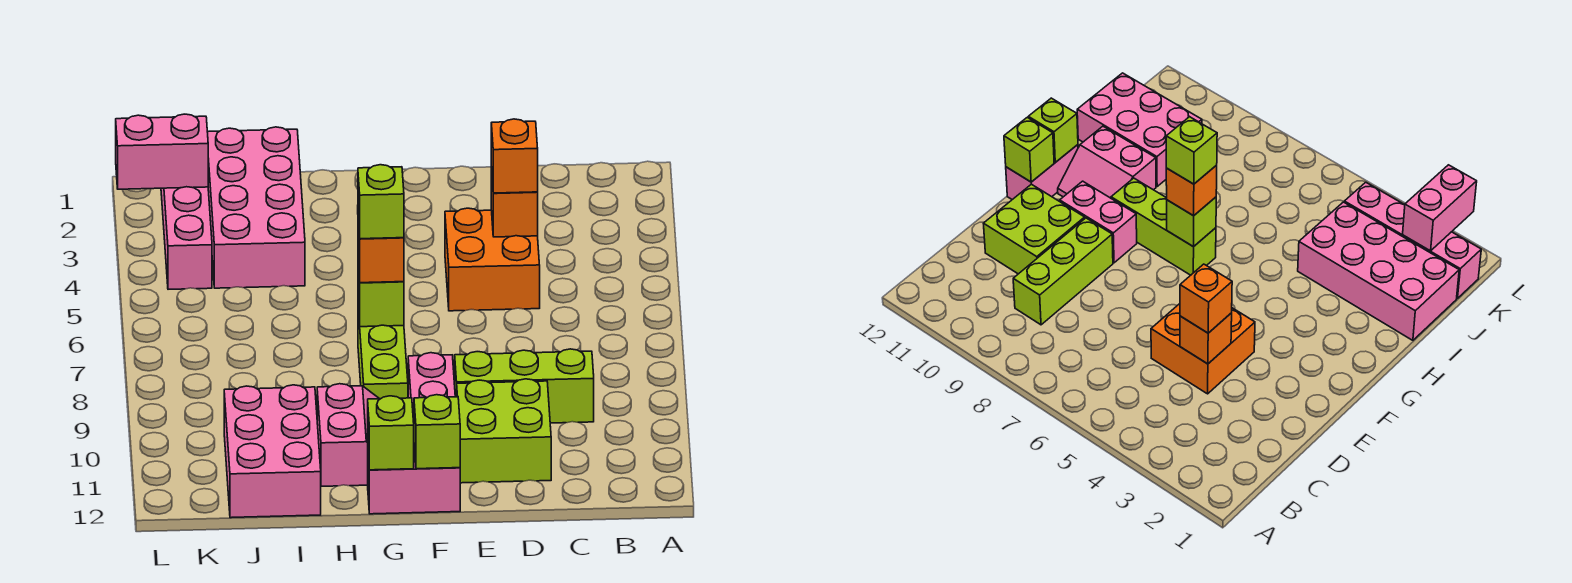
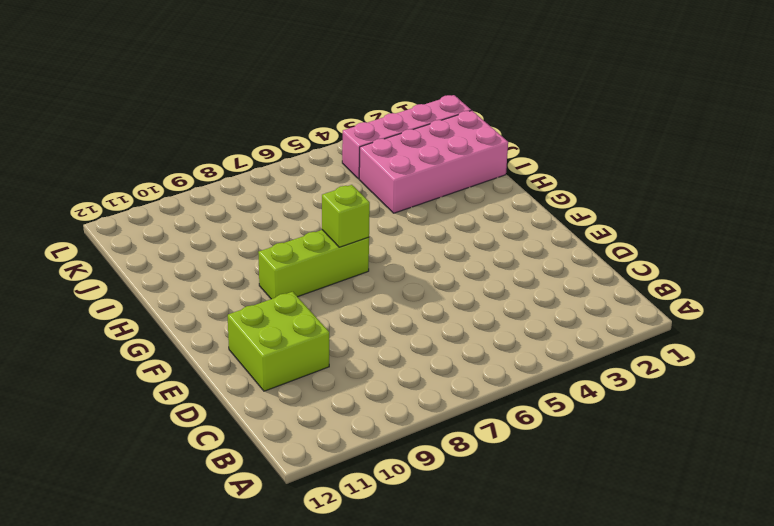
none -> lime brick C9:E9 level 1
none -> orange brick D4:E5 level 1
none -> pink brick F9:F10 level 1

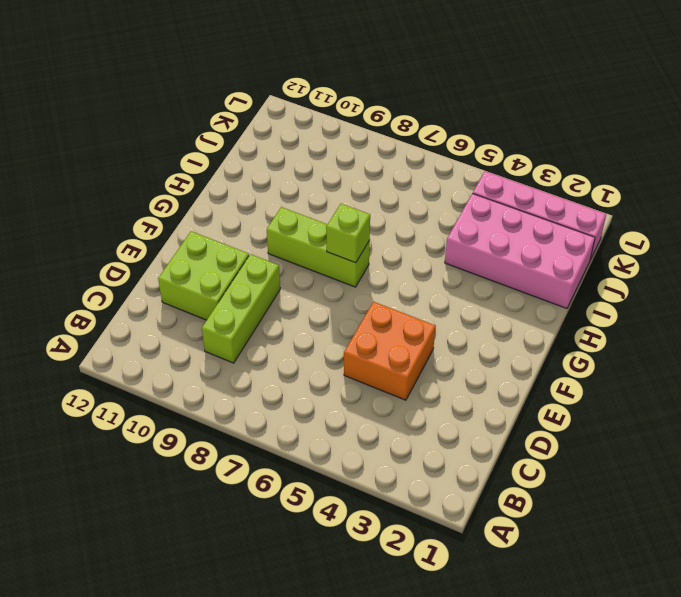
none -> pink brick F9:F10 level 1
none -> pink brick F12:G12 level 1
none -> pink slope G10:H11 level 1 top H

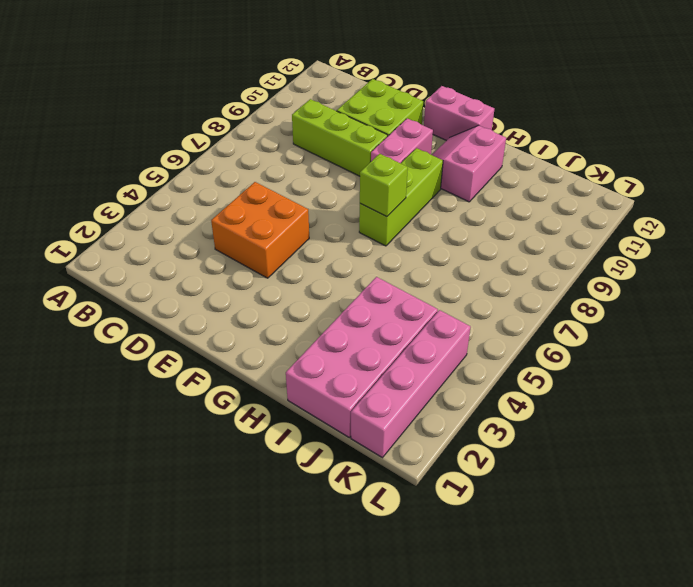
none -> pink brick I10:J12 level 1
none -> orange brick D4 level 2
none -> lime brick F12 level 2

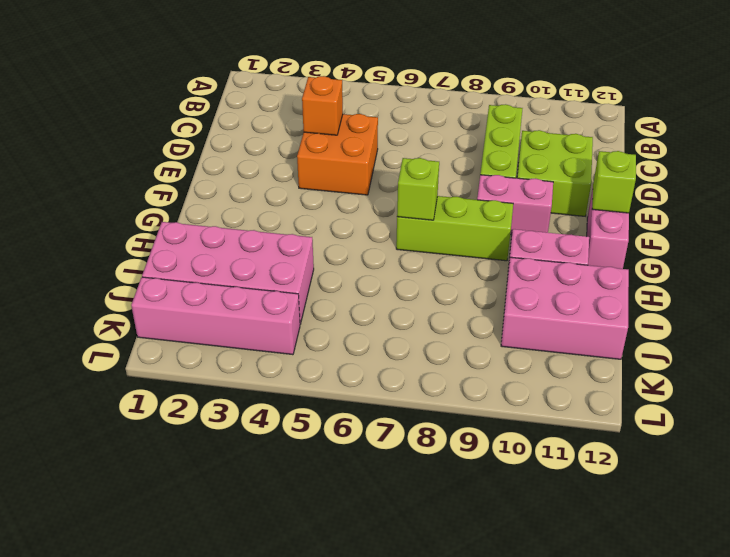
none -> lime brick G12 level 2
none -> pink brick K2:L2 level 2
none -> orange brick D4 level 3

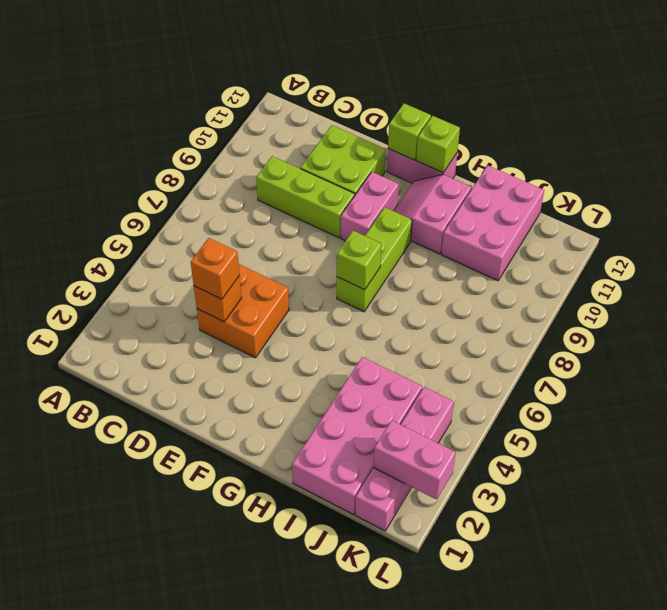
none -> orange brick G7 level 3
none -> lime brick G7 level 4

